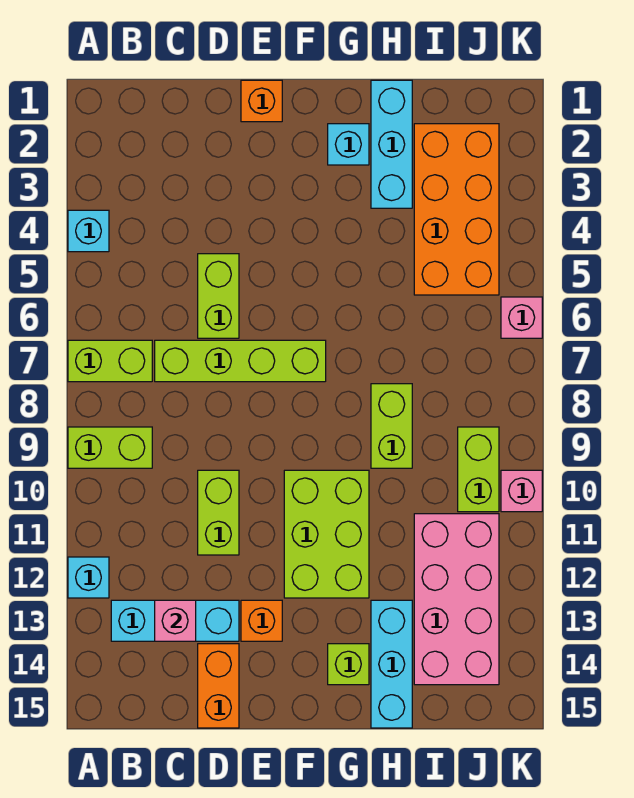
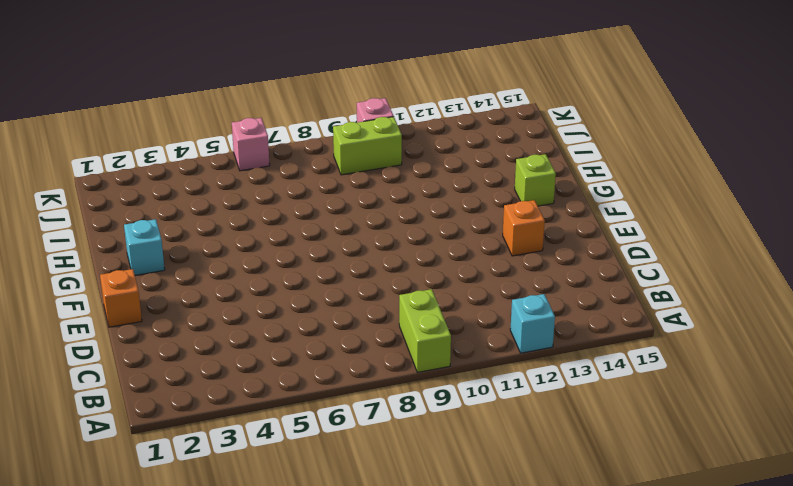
none -> cyan brick A4 level 1
none -> lime brick A7:B7 level 1
none -> cyan brick B13:D13 level 1

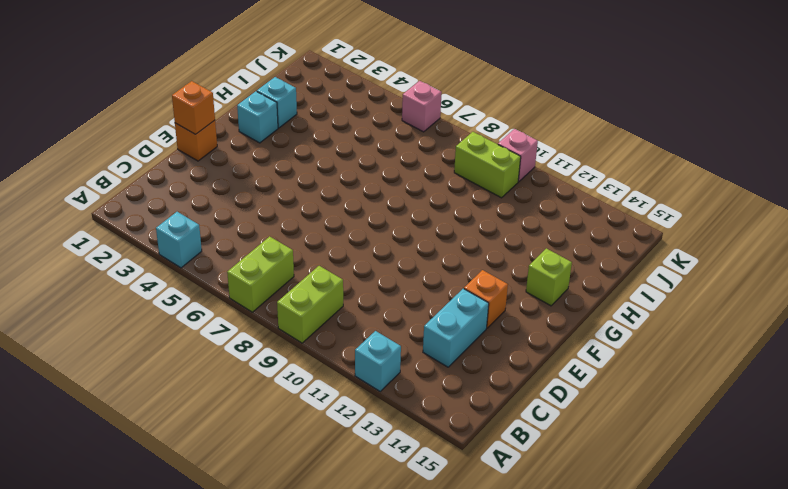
cyan brick C13:D13 level 1 -> cyan brick B13:D13 level 1
orange brick E1 level 2 -> none
cyan brick H2 level 1 -> cyan brick H1:H3 level 1
none -> lime brick C7:F7 level 1
none -> lime brick D5:D6 level 1
none -> lime brick D10:D11 level 1

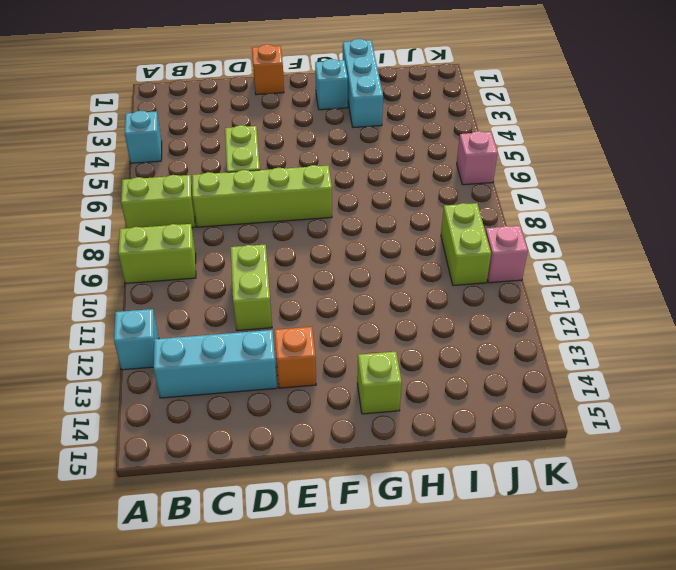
none -> orange brick D14:D15 level 1
none -> lime brick F10:G12 level 1
none -> lime brick H8:H9 level 1

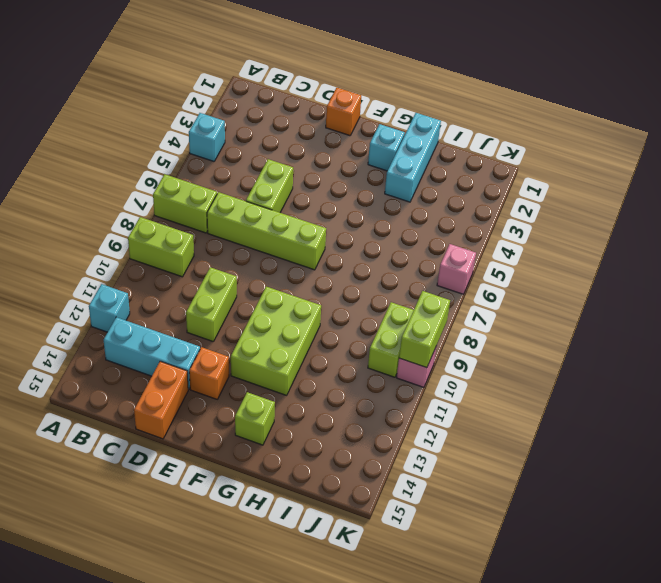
lime brick K9:K10 level 2 -> lime brick H8:H9 level 1
none -> cyan brick H13:H15 level 1
none -> orange brick I2:J5 level 1
none -> pink brick I11:J14 level 1

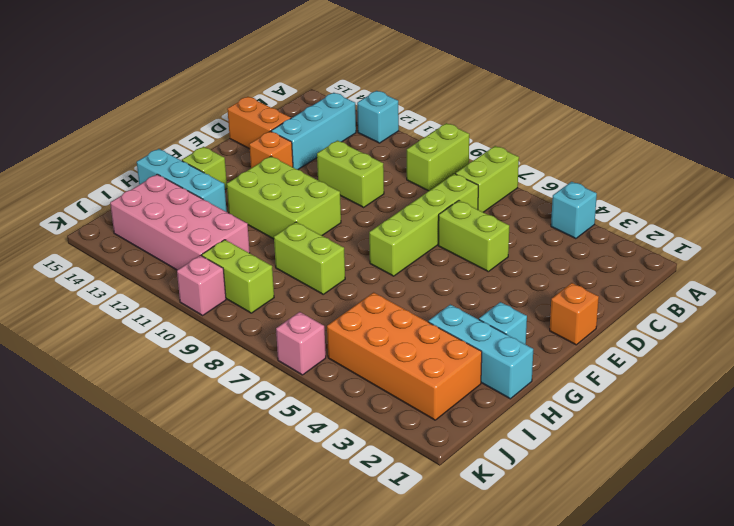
none -> pink brick C13 level 2

